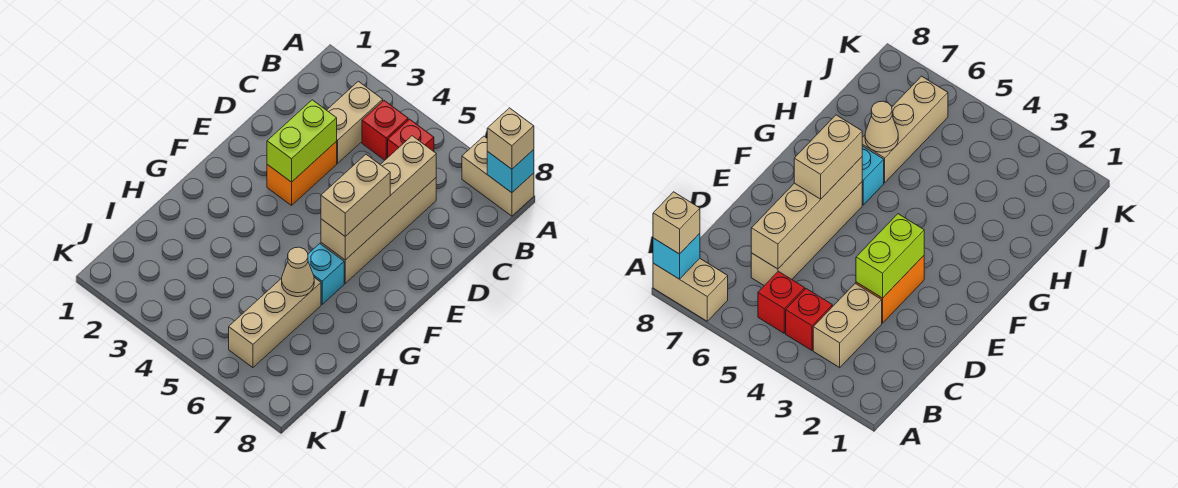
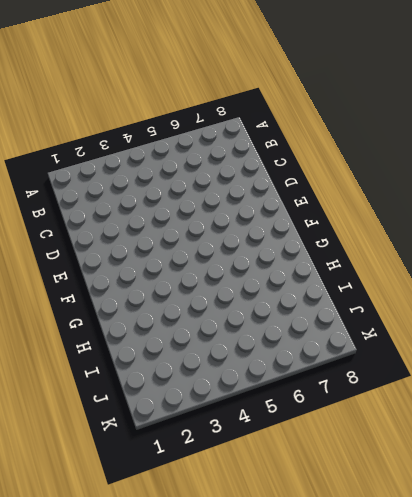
none -> tan brick A7:A8 level 1
none -> tan brick B3:C3 level 1
none -> red brick B4 level 1

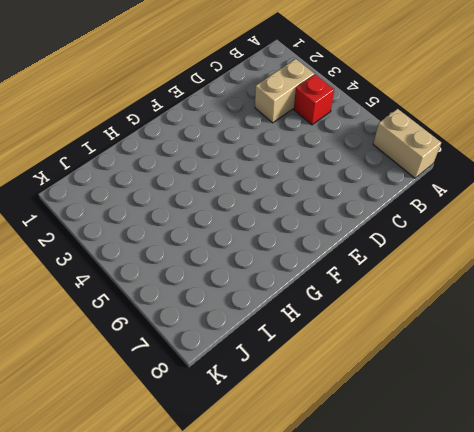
none -> red brick B5 level 1
none -> tan brick C6:F6 level 1
none -> orange brick D3:E3 level 1

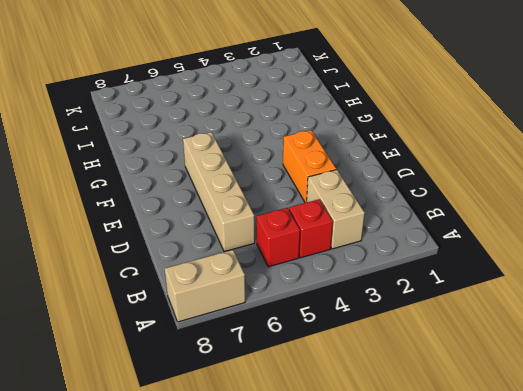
none -> cyan brick G6 level 1
none -> tan brick H6:J6 level 1
none -> cyan brick A8 level 2

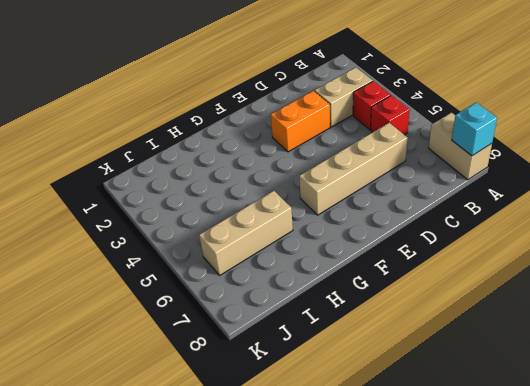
none -> cyan brick G6 level 1
none -> tan brick C6:F6 level 2
none -> lime brick D3:E3 level 2

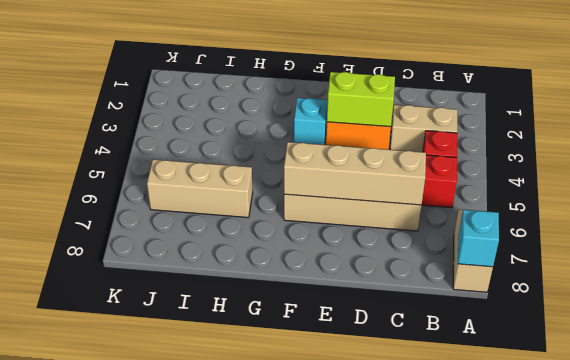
cyan brick F3 level 1 -> cyan brick G6 level 1
none -> tan cone H6 level 2
none -> tan brick A8 level 3
none -> tan brick E6:F6 level 3

